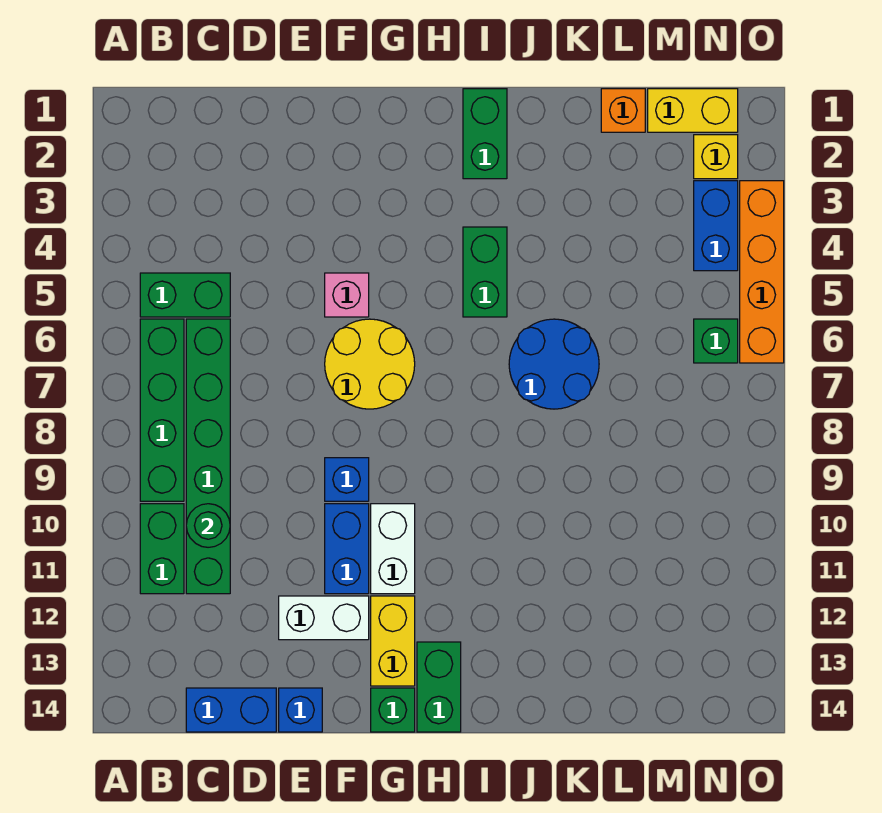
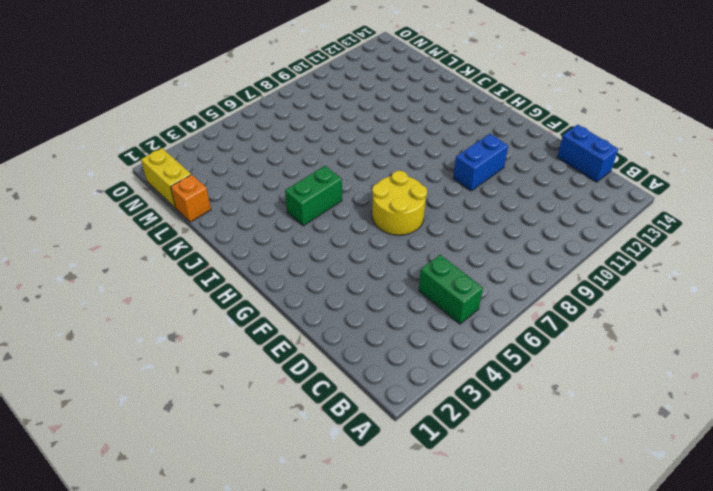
none -> green brick B6:B9 level 1
none -> green brick B10:B11 level 1
none -> green brick C6:C11 level 1

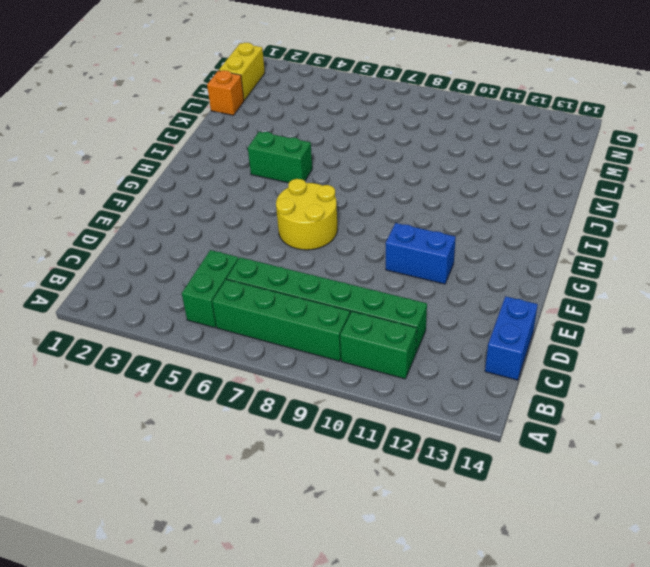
none -> white brick E12:F12 level 1
none -> blue brick E14 level 1
none -> pink brick F5 level 1

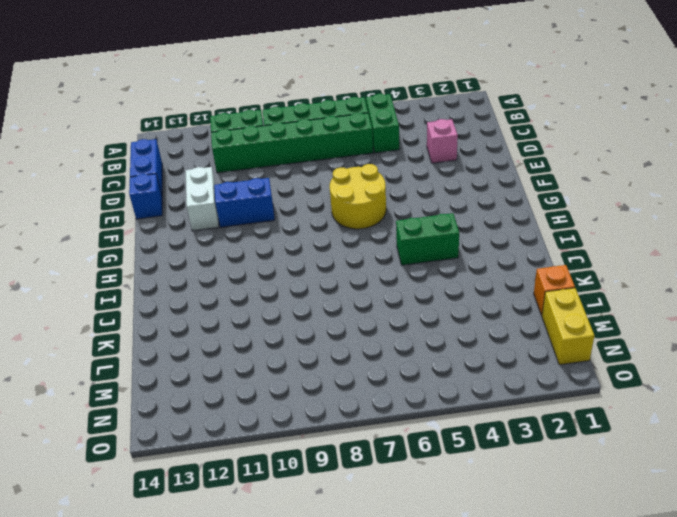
pink brick D3 level 1 -> pink brick F5 level 1
none -> blue brick F9 level 1
none -> white brick G10:G11 level 1
none -> yellow brick G12:G13 level 1

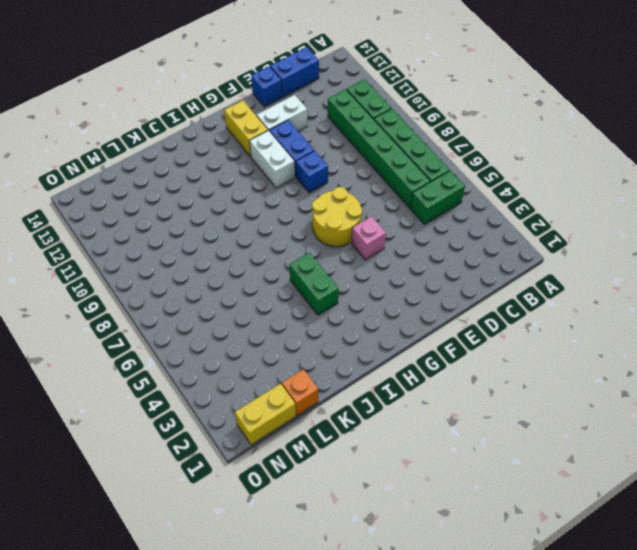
none -> green brick G14 level 1
none -> green brick H13:H14 level 1
none -> green brick I1:I2 level 1

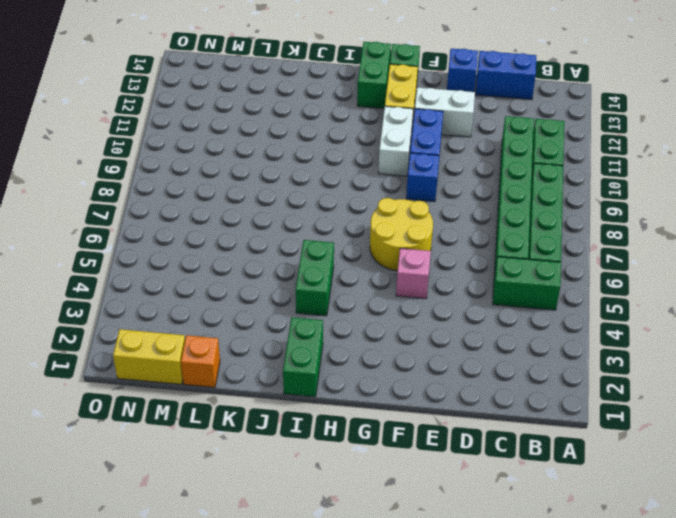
none -> blue round brick J6:K7 level 1
none -> yellow brick N2 level 1
none -> blue brick N3:N4 level 1

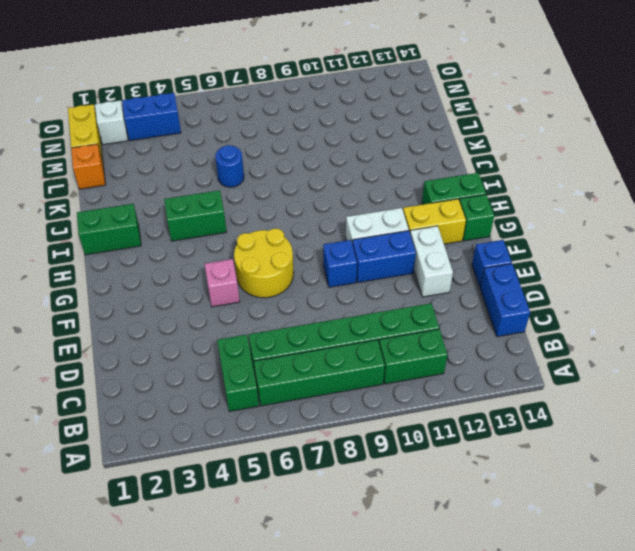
blue round brick K6 level 1 -> blue round brick J6:K7 level 1
white brick N2 level 1 -> yellow brick N2 level 1
none -> green brick N6 level 1
none -> orange brick O3:O6 level 1
none -> green round brick C10 level 2

